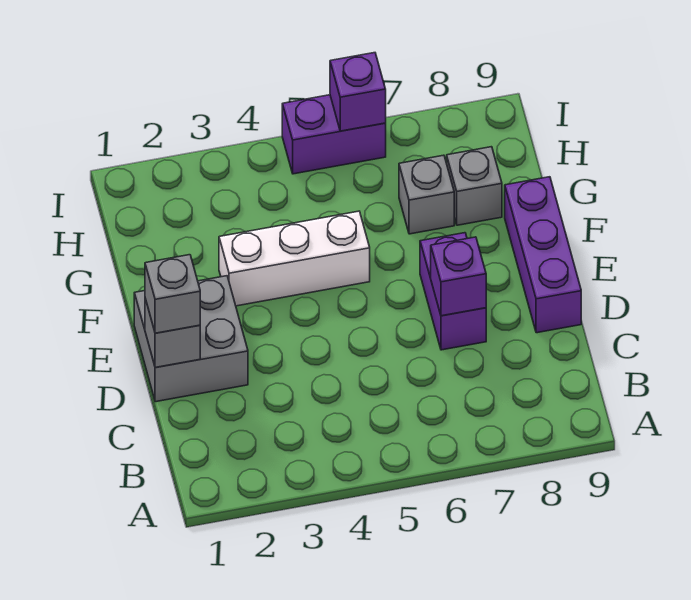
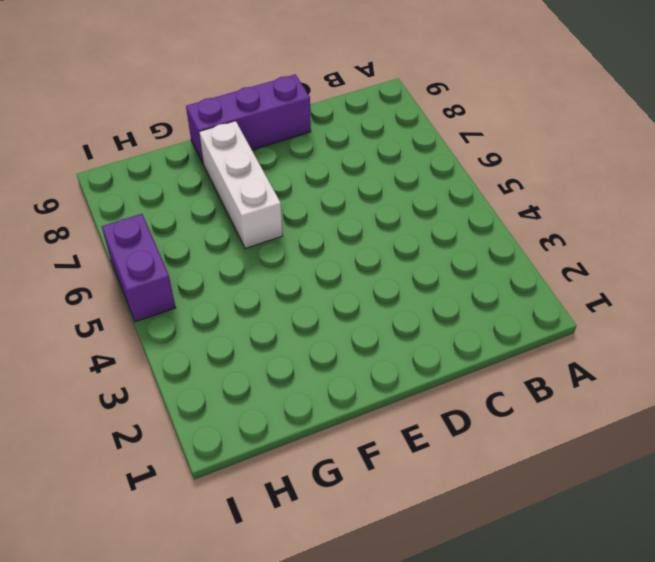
white brick F6:F8 level 1 -> white brick F3:F5 level 1
none -> grey brick D1:E2 level 1
none -> purple brick D7:E7 level 1

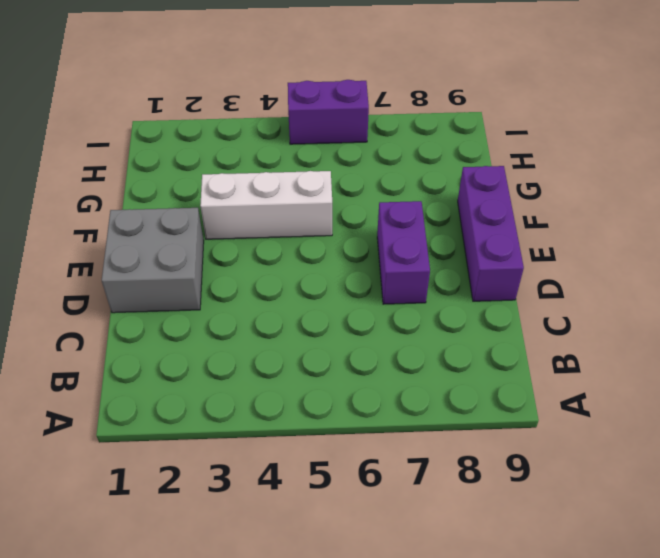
none -> grey brick G7 level 1
none -> grey brick G8 level 1

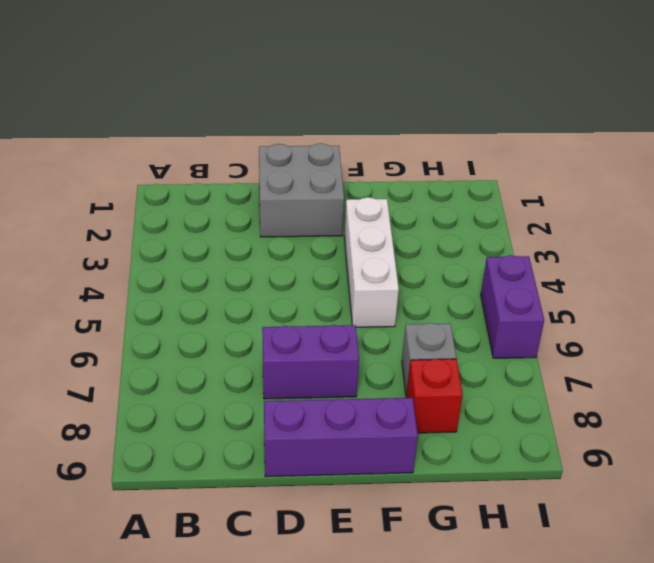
red brick G8 level 1 -> grey brick G8 level 1
none -> grey brick D1 level 2
none -> purple brick D7 level 2

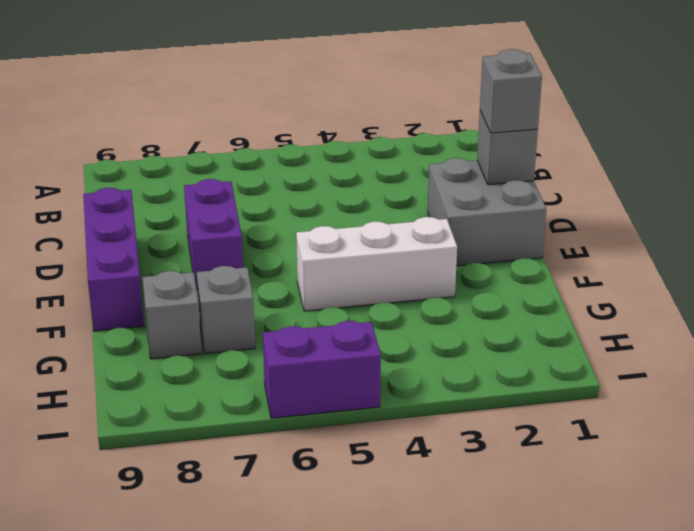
none -> purple brick D7 level 2
none -> purple brick I6 level 2

